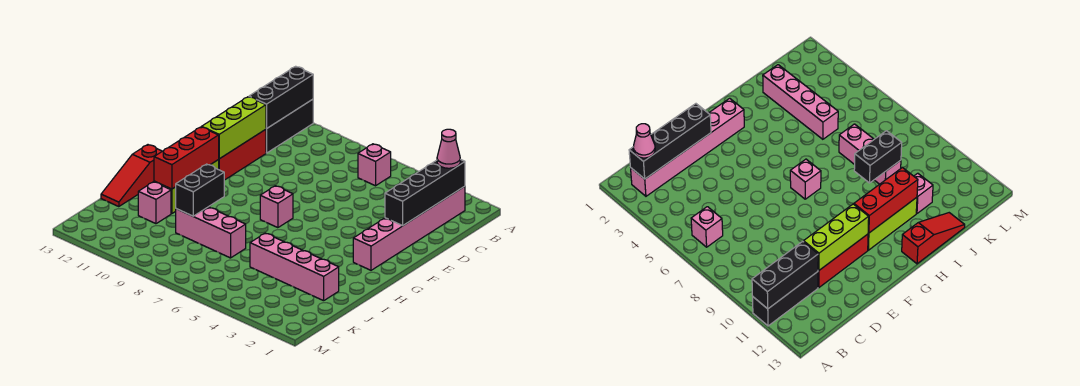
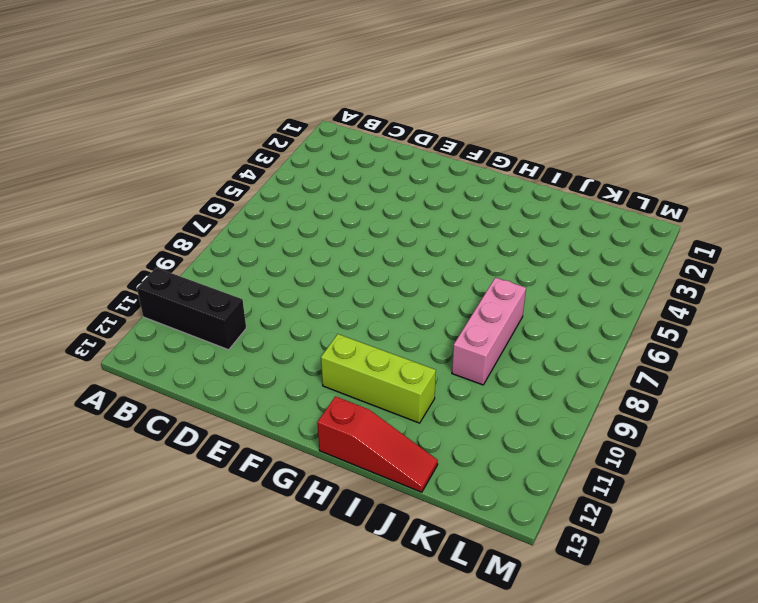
none -> pink brick B2:G2 level 1
none -> pink brick B6 level 1
none -> red brick D11:F11 level 1

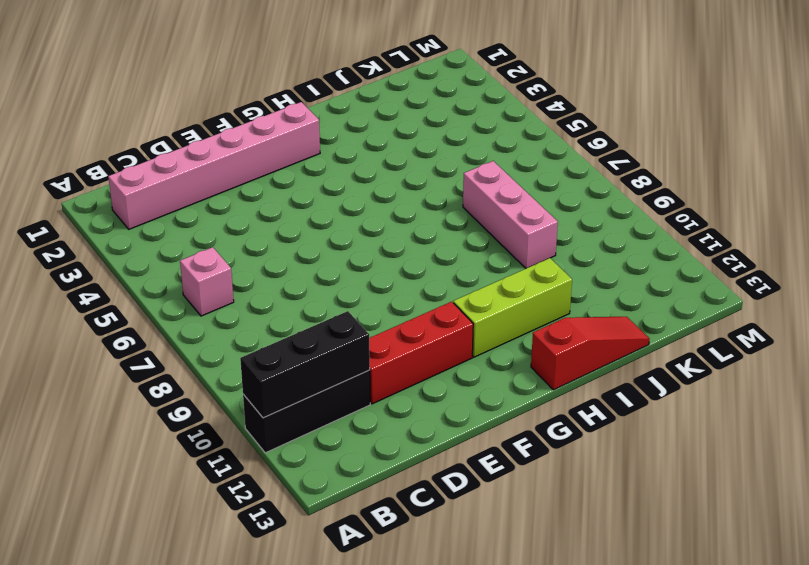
none -> pink brick G7 level 1
none -> pink brick J2:J5 level 1
none -> pink brick J11 level 1

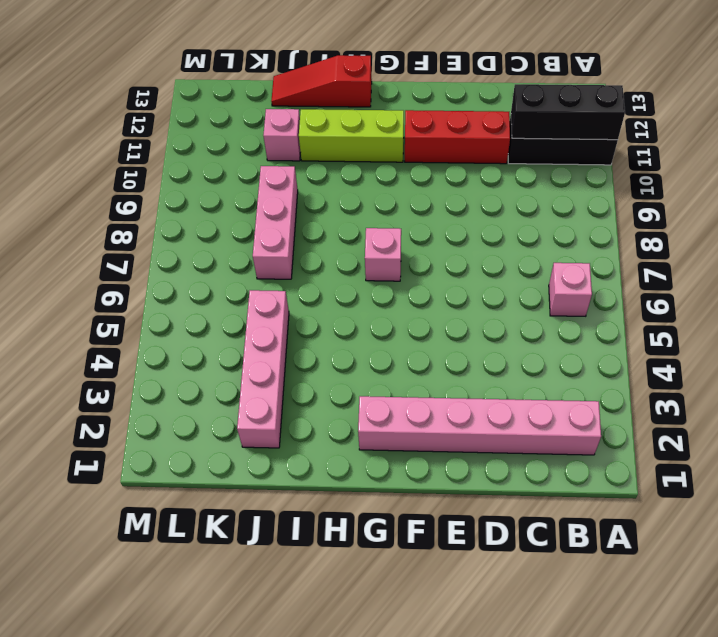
none -> black brick B2:E2 level 2
none -> lime brick D11:F11 level 2
none -> red brick G11:I11 level 2

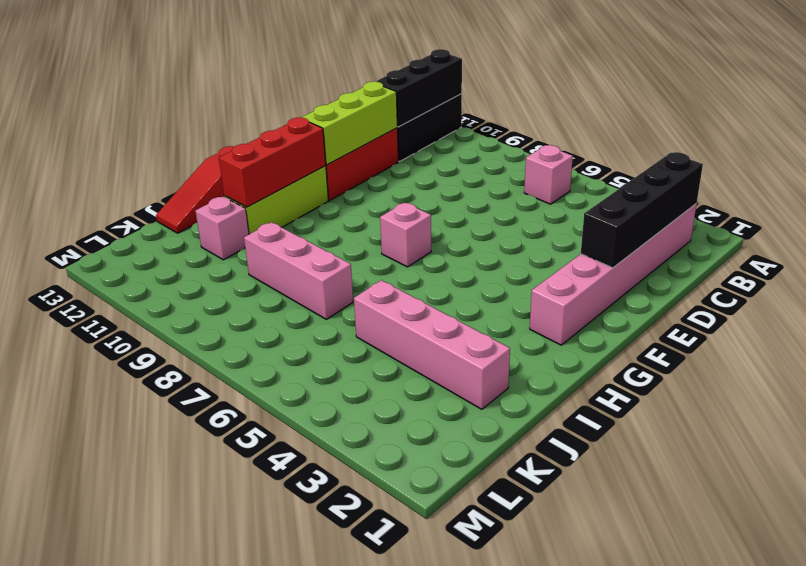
none -> black brick I9:J9 level 2
none -> pink cone B2 level 3

